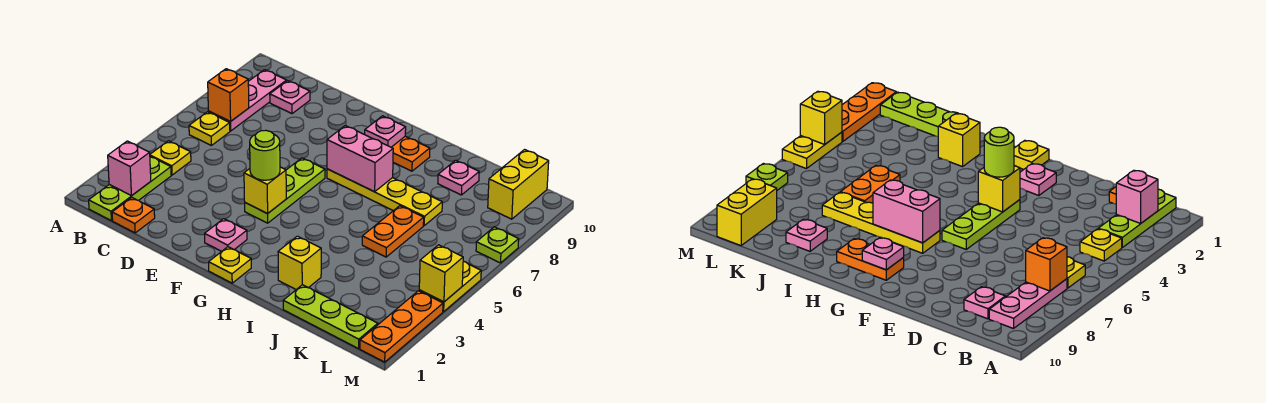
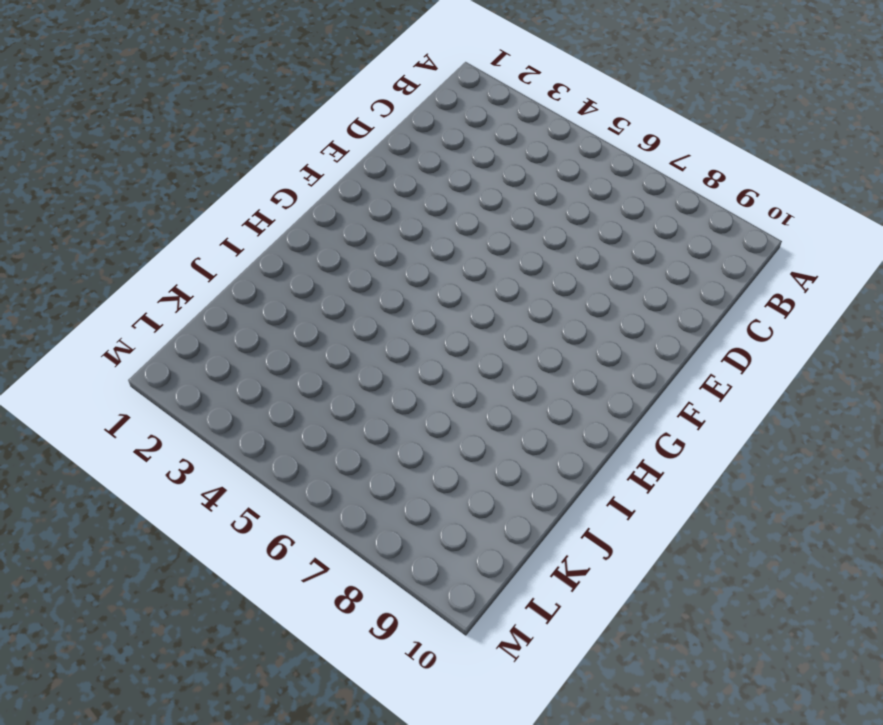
none -> lime plate B1:B3 level 1
none -> yellow plate B4 level 1
none -> yellow plate B6 level 1

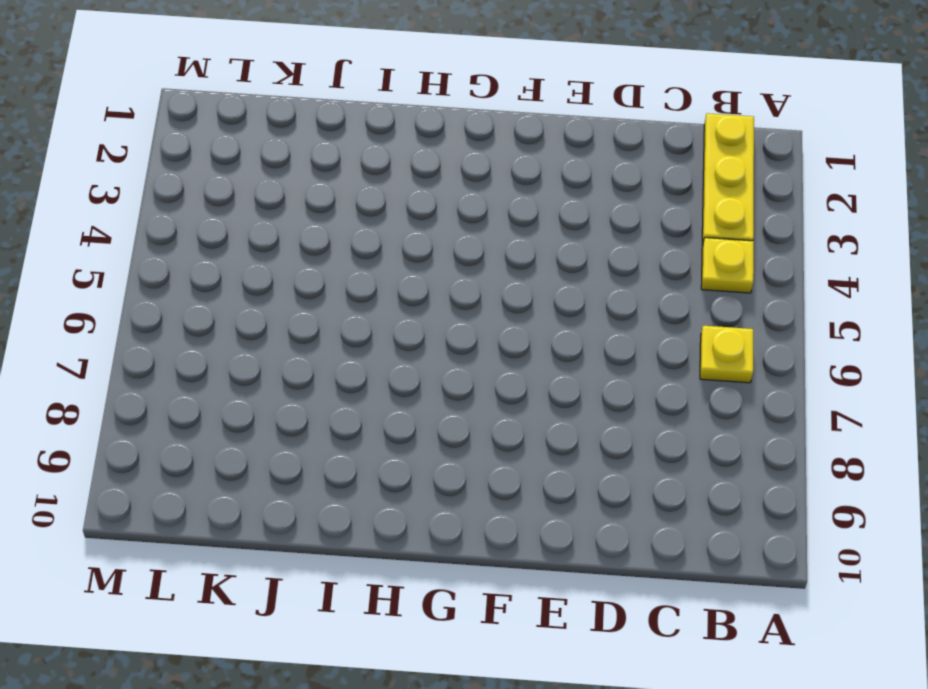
yellow plate B1:B3 level 1 -> lime plate B1:B3 level 1
none -> pink plate B7:B9 level 1
none -> orange plate C1 level 1
none -> pink plate C9 level 1

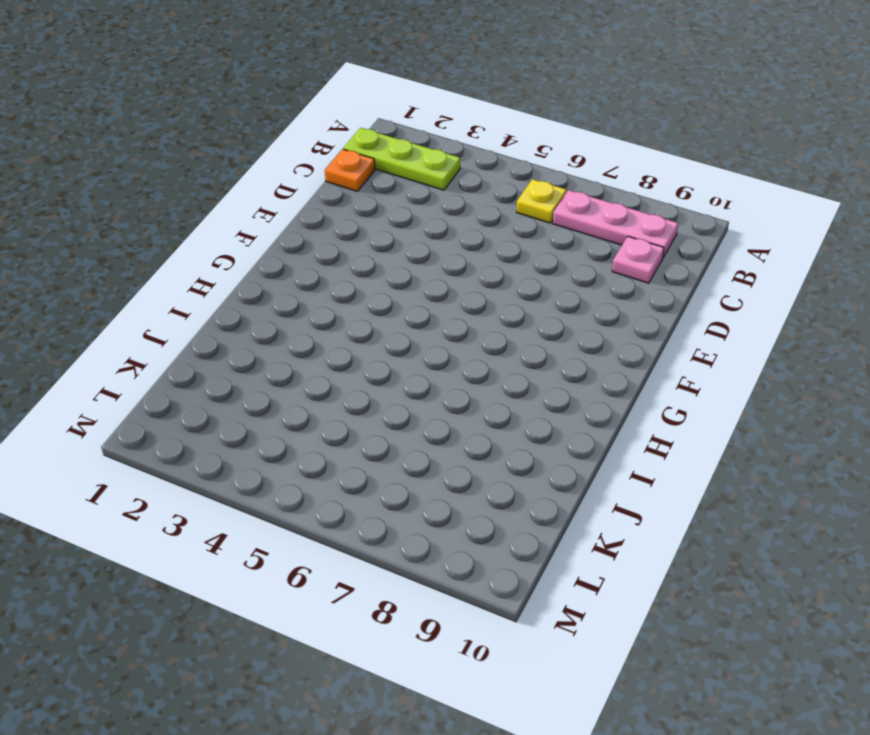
none -> yellow plate B4 level 1
none -> pink plate F2 level 1
none -> lime plate F4:F6 level 1

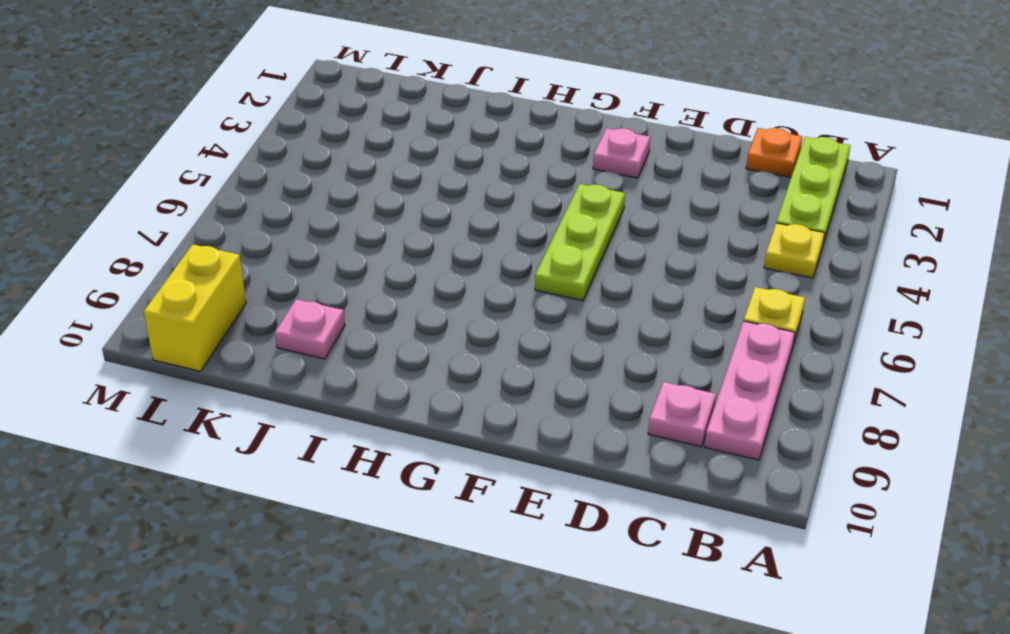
none -> yellow plate G1 level 1
none -> yellow plate G7:J7 level 1
none -> orange plate G9:H9 level 1

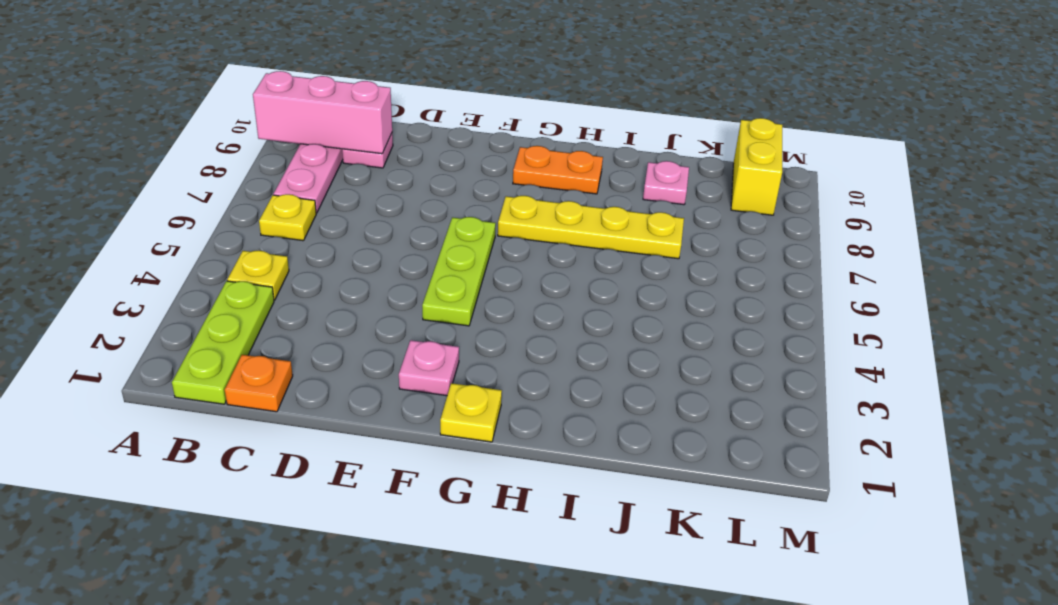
pink brick A9:C9 level 2 -> none
none -> yellow brick I2 level 1
none -> lime plate J1:L1 level 1
none -> orange plate J5:J6 level 1

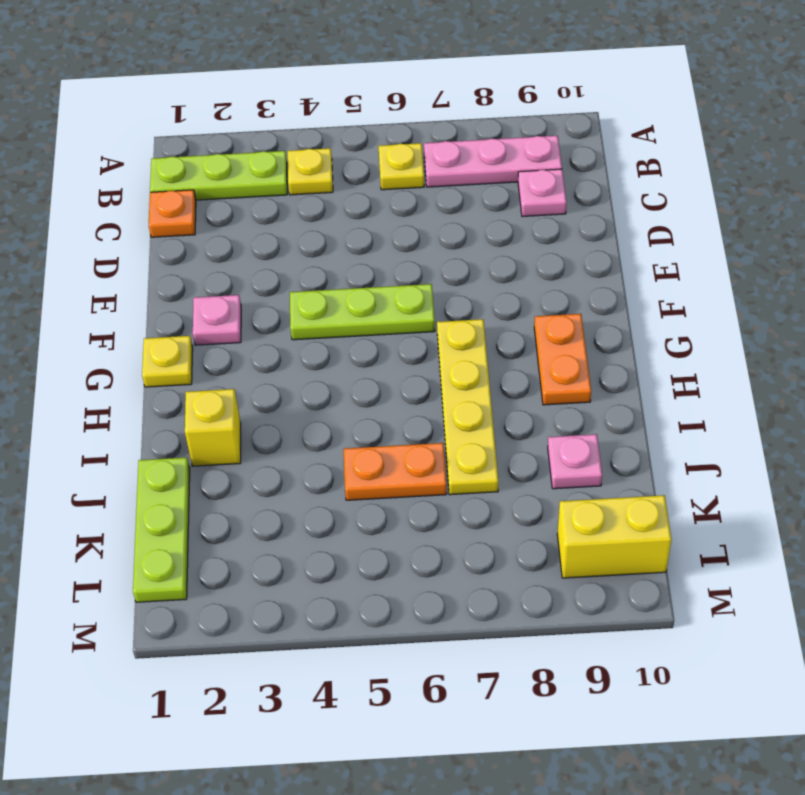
none -> orange plate M1:M3 level 1
none -> yellow plate M4:M5 level 1
none -> lime plate M7 level 1

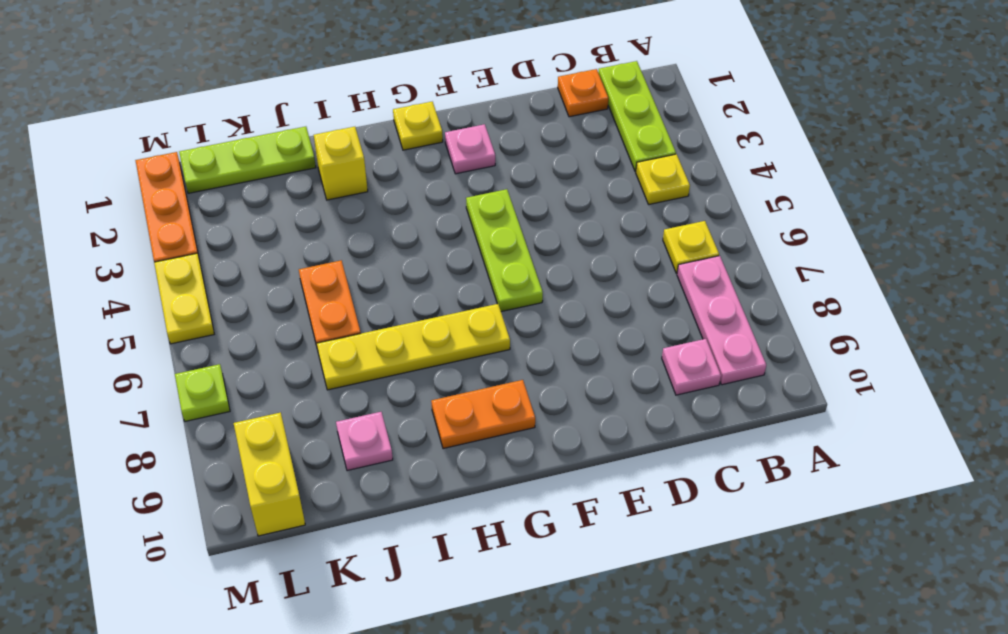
none -> pink brick B2 level 2
none -> orange brick B7 level 2
none -> yellow brick F4 level 2

